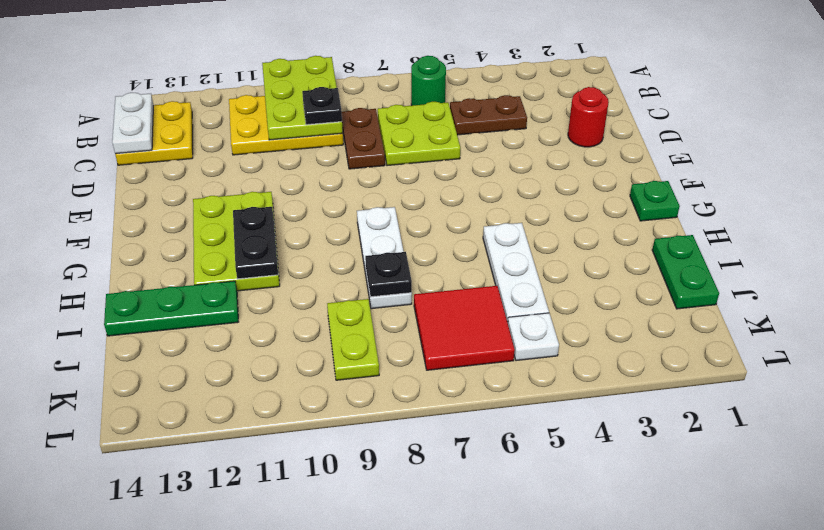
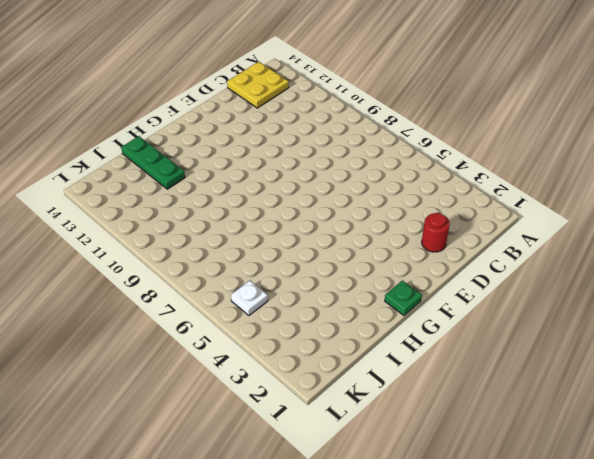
none -> green round brick B6 level 1
none -> yellow plate B9:C11 level 1
none -> brown plate C4:C5 level 1

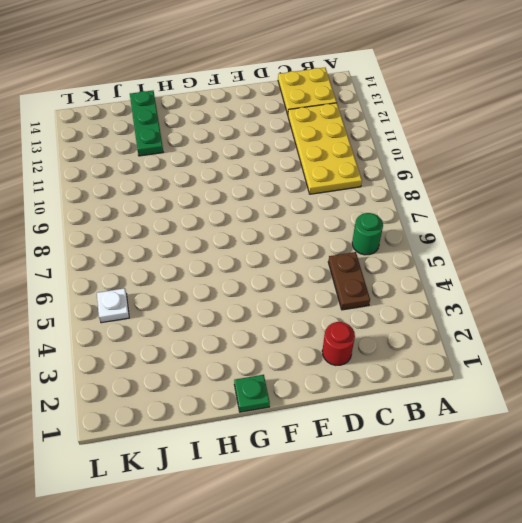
yellow plate B9:C12 level 1 -> yellow plate B9:C11 level 1
none -> lime plate C6:D7 level 1
none -> brown plate C8:D8 level 1
none -> lime plate F11:H12 level 1

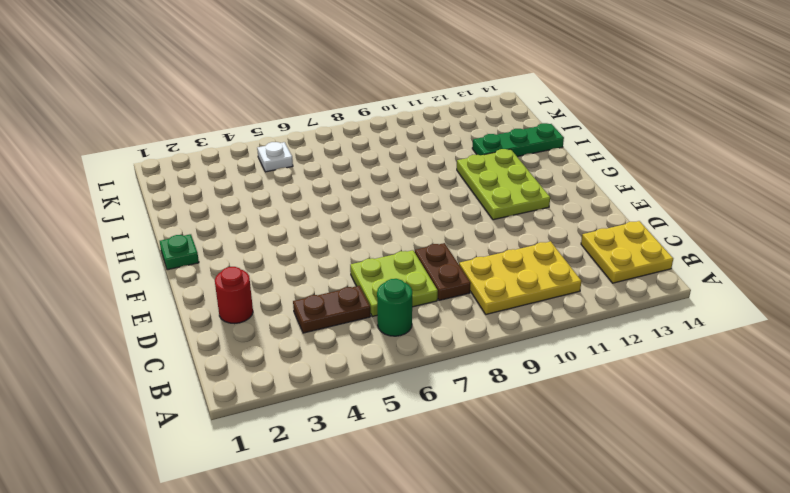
none -> white plate G8:I8 level 1
none -> white plate H5:J5 level 1
none -> green plate I1:J1 level 1

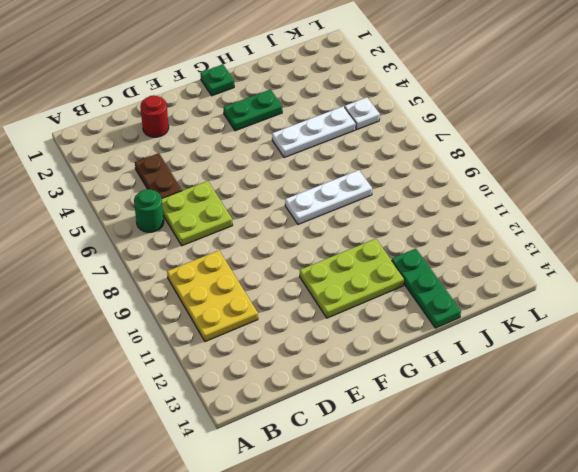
green plate G3:H3 level 1 -> green plate I1:J1 level 1
none -> yellow plate B13:C14 level 1
none -> brown plate C8:D8 level 1
none -> red tile J6:K7 level 1

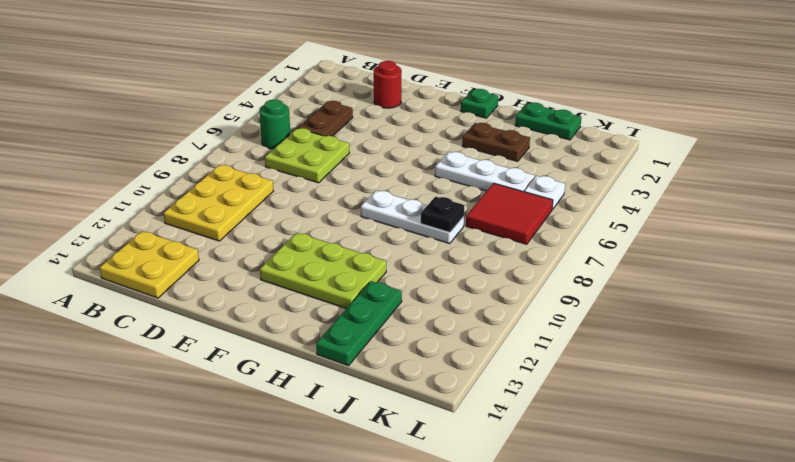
brown plate H3:I3 level 1 -> brown plate C8:D8 level 1
none -> lime plate J9:K9 level 1
none -> lime plate A9:C10 level 2
none -> white plate B14:C14 level 2

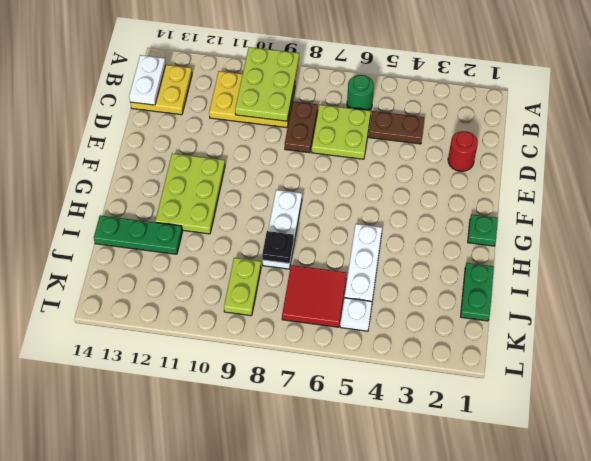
none -> black plate G11:H11 level 2
none -> black plate C9 level 3

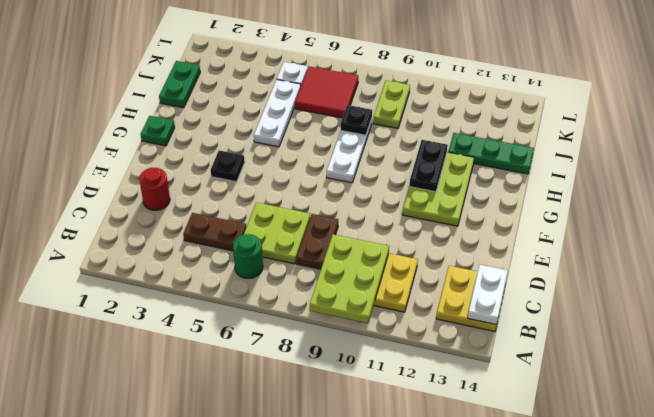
black plate F4 level 1 -> black plate C9 level 3

